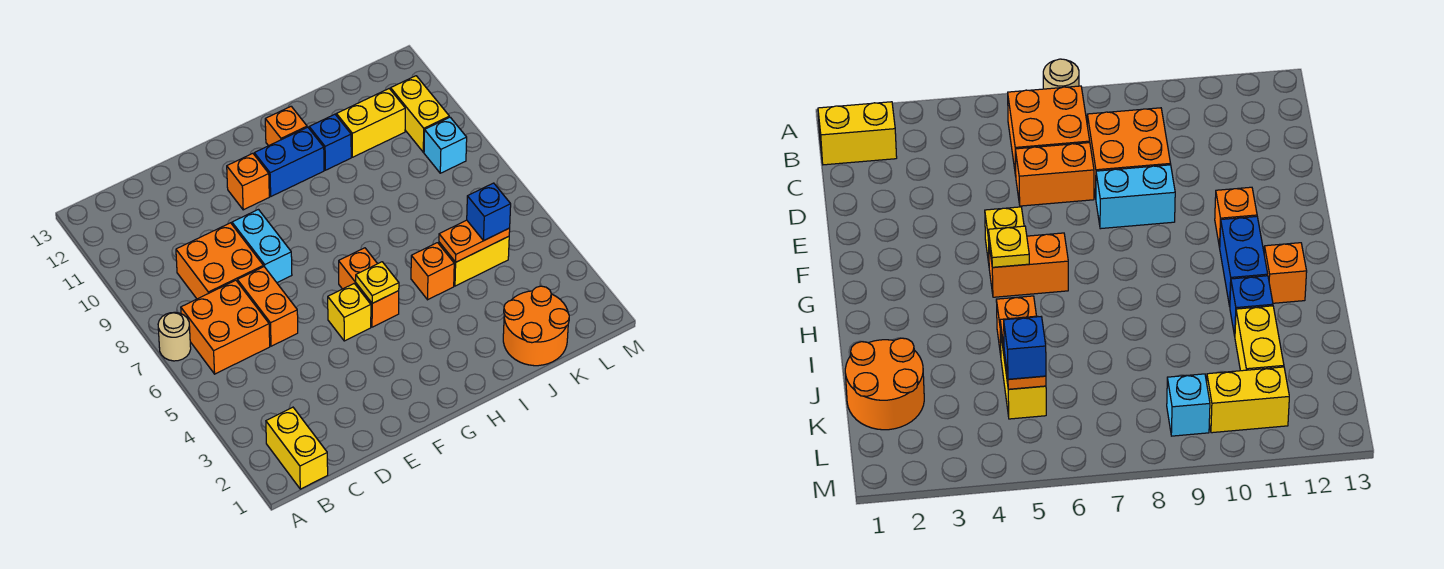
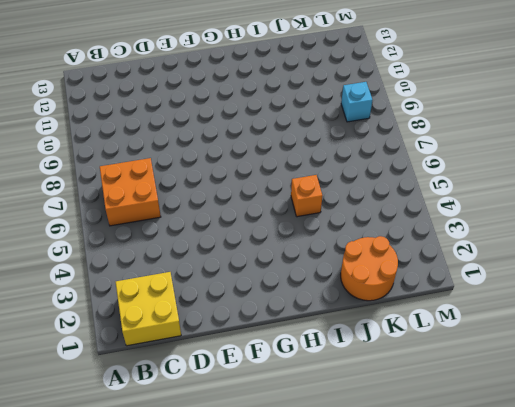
yellow brick B1:C2 level 1 -> yellow brick B1:B2 level 1
none -> tan round brick A7 level 1
none -> orange brick C8:D9 level 1
none -> orange brick D6:D7 level 1

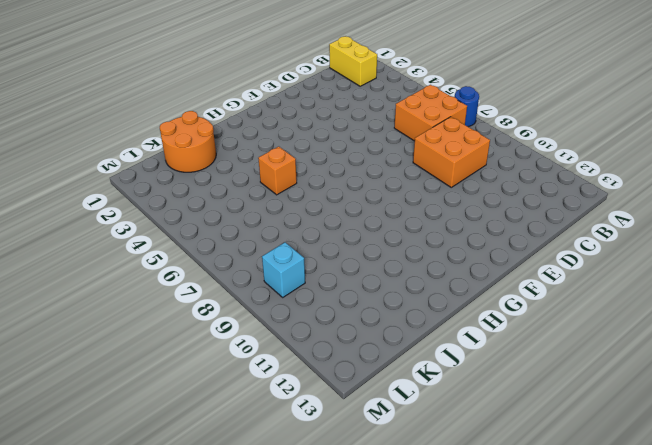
blue round brick A7 level 1 -> tan round brick A7 level 1
none -> orange brick D6:D7 level 1
none -> cyan brick E8:E9 level 1
none -> yellow brick F5 level 1

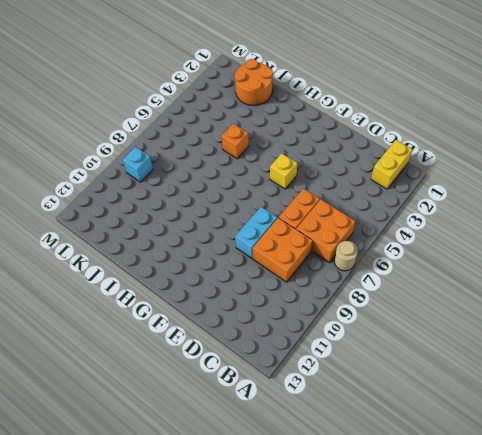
none -> orange brick F11 level 1
none -> orange brick G5:G6 level 1
none -> blue brick G11:H11 level 1

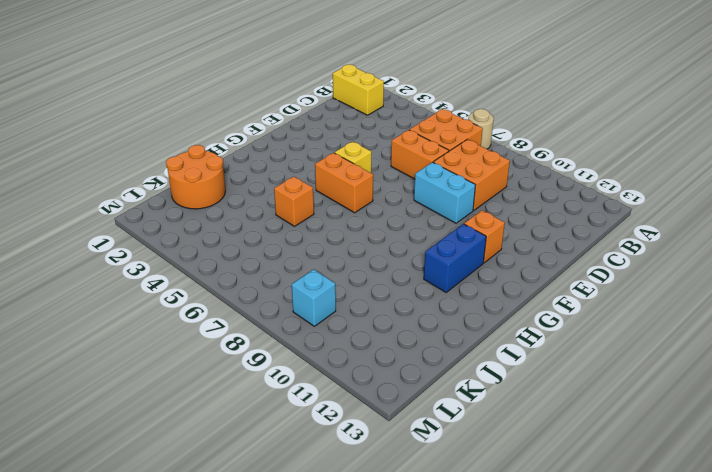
none -> orange brick H12 level 1
none -> blue brick I11 level 1
none -> yellow brick J5:K5 level 1

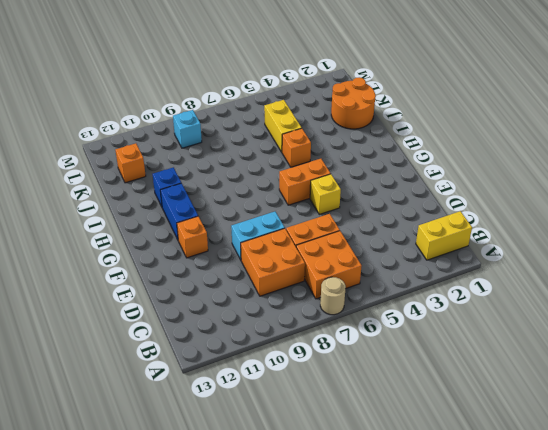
orange brick K12 level 1 -> orange brick H12 level 1
none -> yellow brick J11:K11 level 1
none -> yellow brick L10:L11 level 1
none -> yellow plate G5 level 2

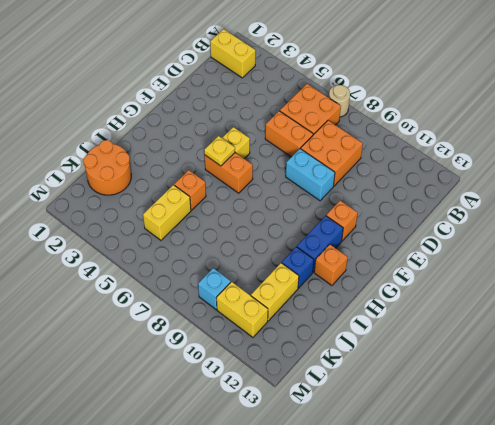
none -> orange plate J5:K5 level 2
none -> blue brick K5 level 3

